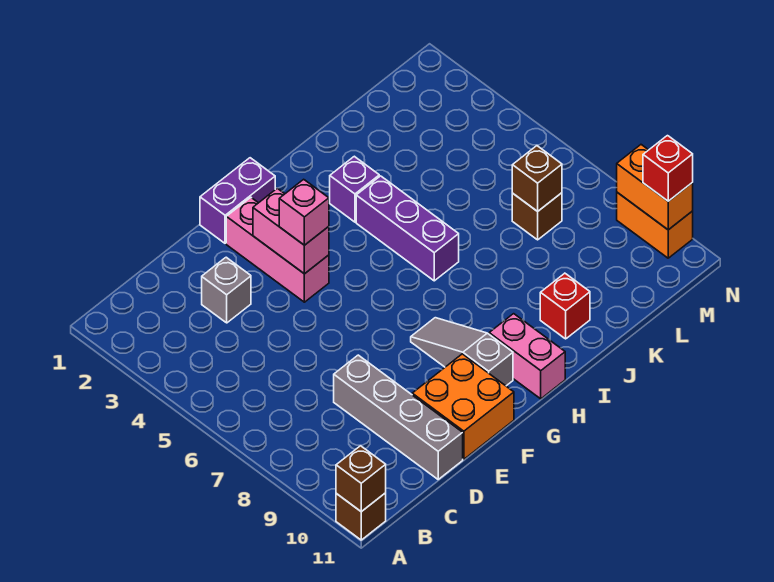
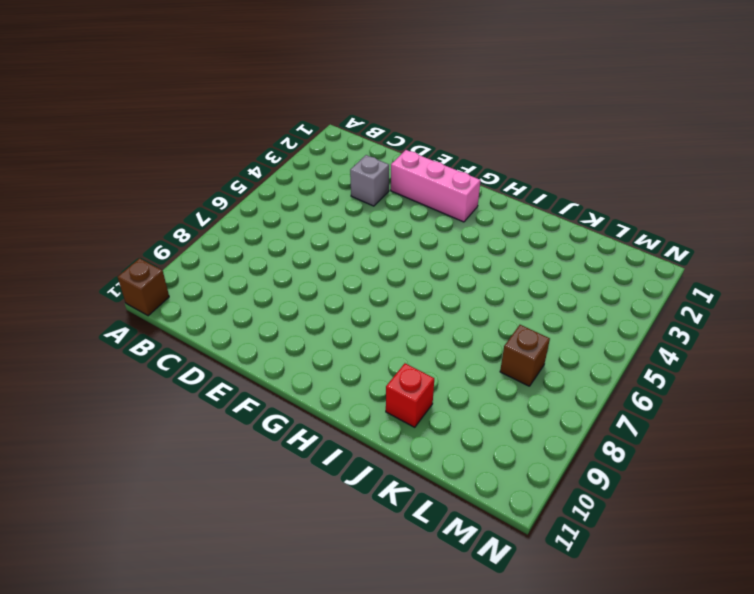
pink brick E2:G2 level 1 -> pink brick F2:F4 level 1
none -> grey brick D8:D11 level 1
none -> orange brick E10:F11 level 1
none -> purple brick F1:G1 level 1

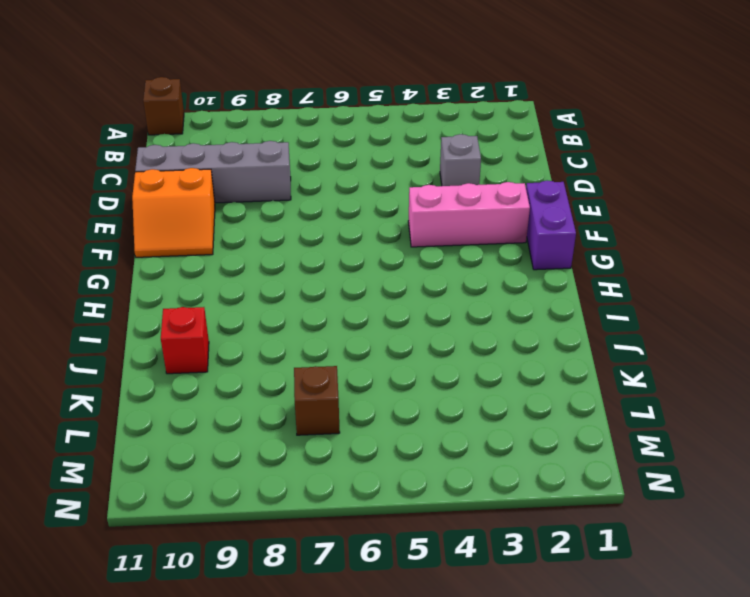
orange slope E10:F11 level 1 top E -> orange brick E10:F11 level 1
none -> grey slope G8:G10 level 1 top 10
none -> pink brick H10:H11 level 1
none -> purple brick I3 level 1

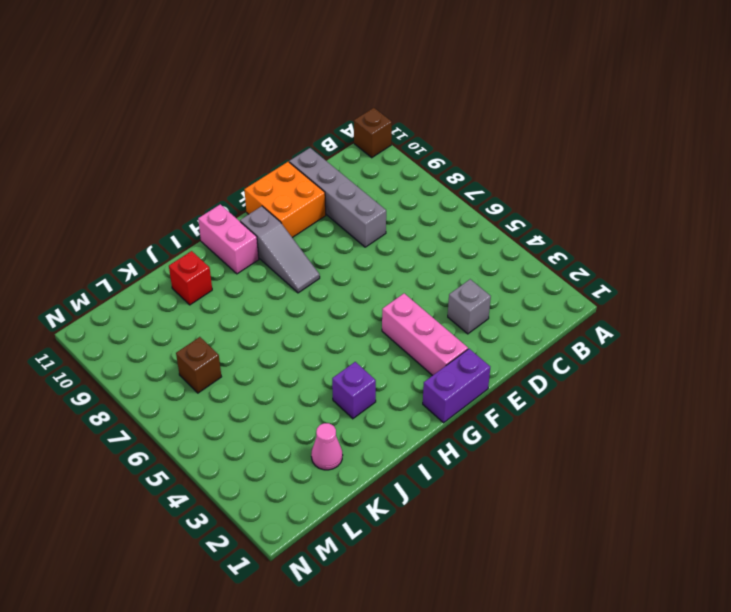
pink cone K2 level 1 -> none
none -> purple brick I4:I6 level 1
none -> orange brick N9:N10 level 1
none -> brown brick A11 level 2

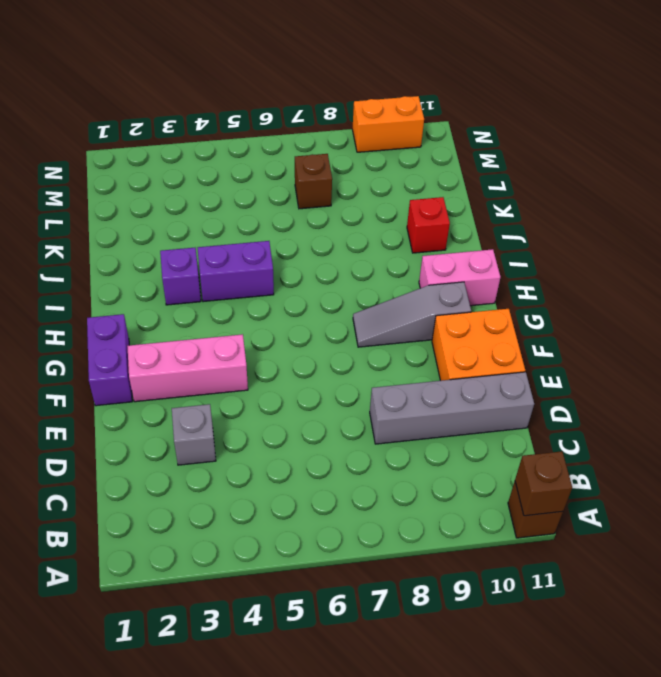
purple brick I4:I5 level 1 -> purple brick I4:I6 level 1
none -> pink brick F3:F4 level 2
none -> brown brick L7 level 2
none -> orange brick N9:N10 level 2

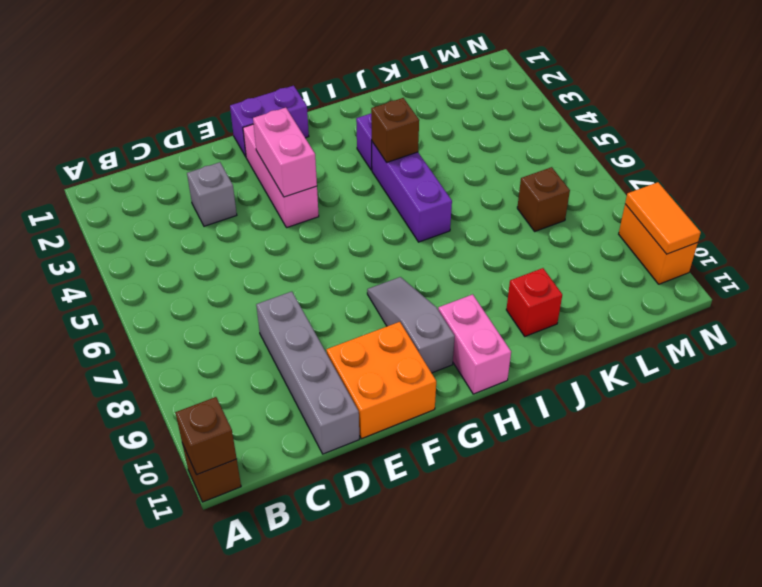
brown brick I4 level 2 -> brown brick L7 level 2
orange tile N9:N10 level 2 -> orange brick N9:N10 level 2
none -> pink brick F4 level 3
none -> red brick N10 level 3

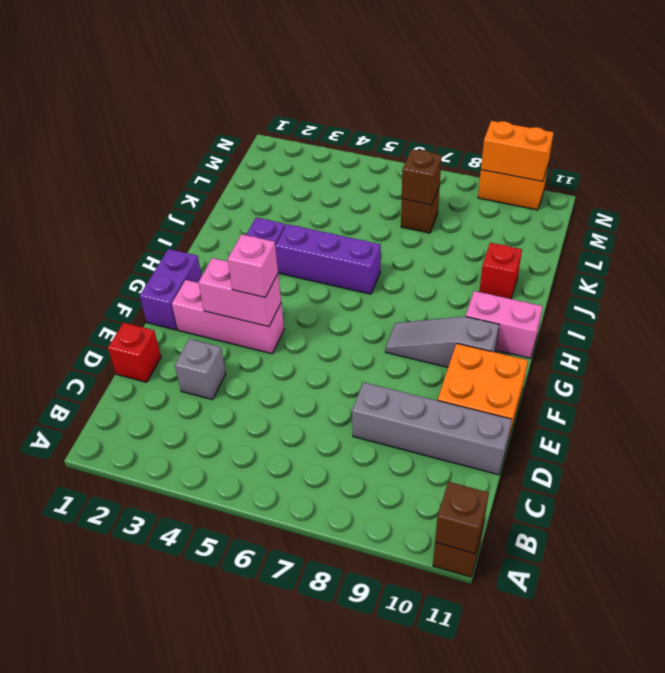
red brick D1 level 1 -> red brick N10 level 3

